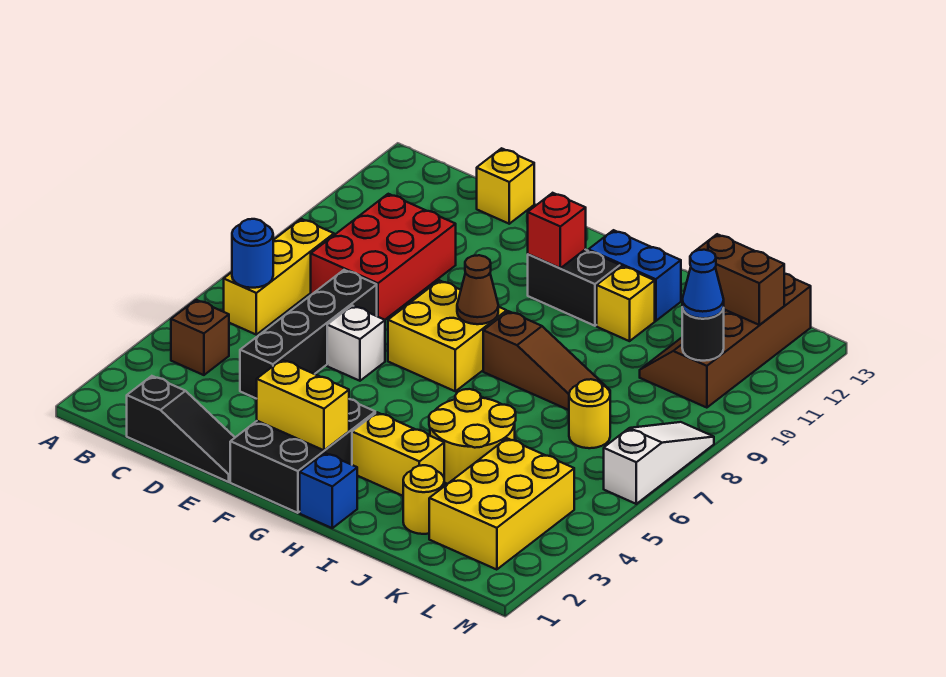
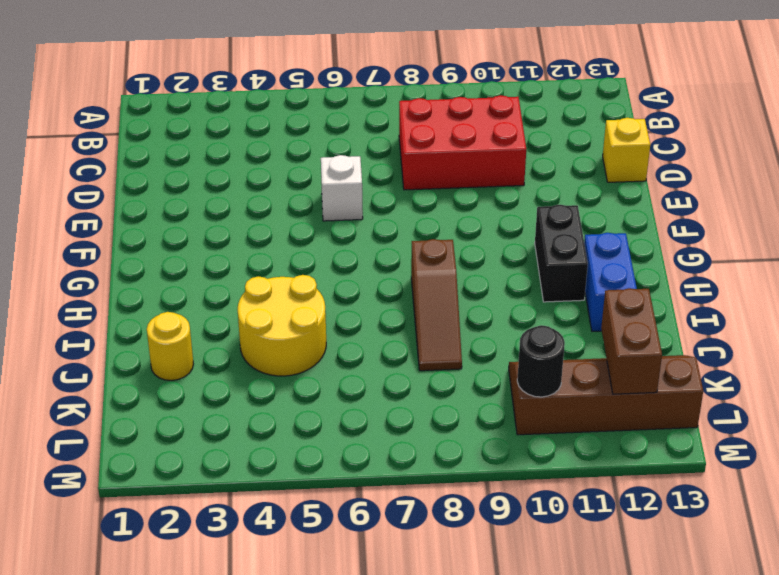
none -> brown brick B4 level 1
none -> yellow brick B6:B8 level 1
none -> black slope C1:E1 level 1 top C

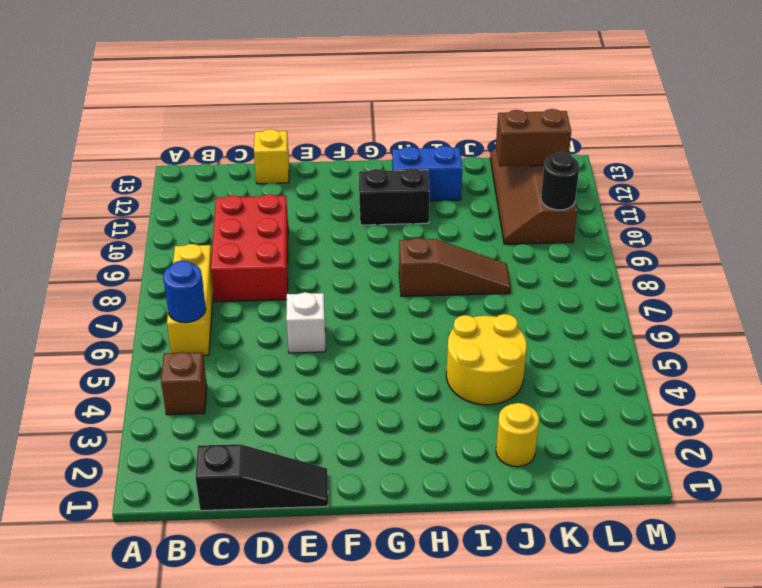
none -> black brick D4:D7 level 1
none -> black brick F1:G3 level 1
none -> yellow brick F7:G8 level 1

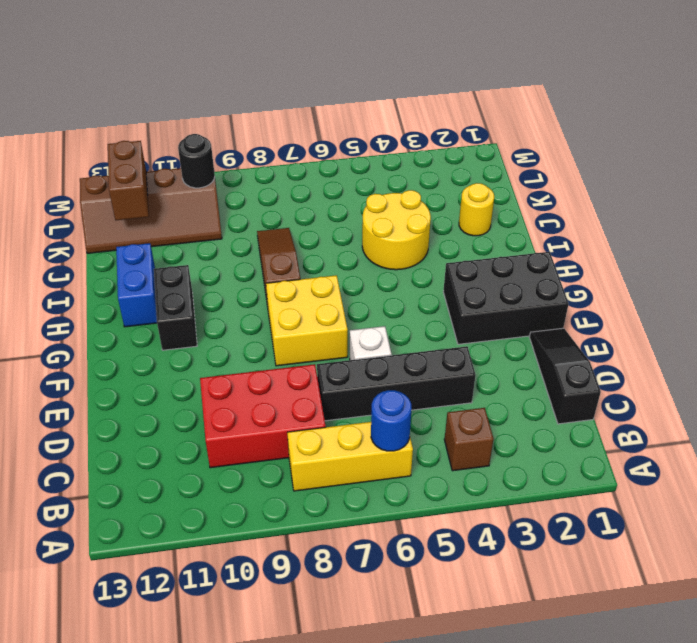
none -> yellow brick D13 level 1
none -> blue brick H1 level 1
none -> yellow brick H3:I3 level 1

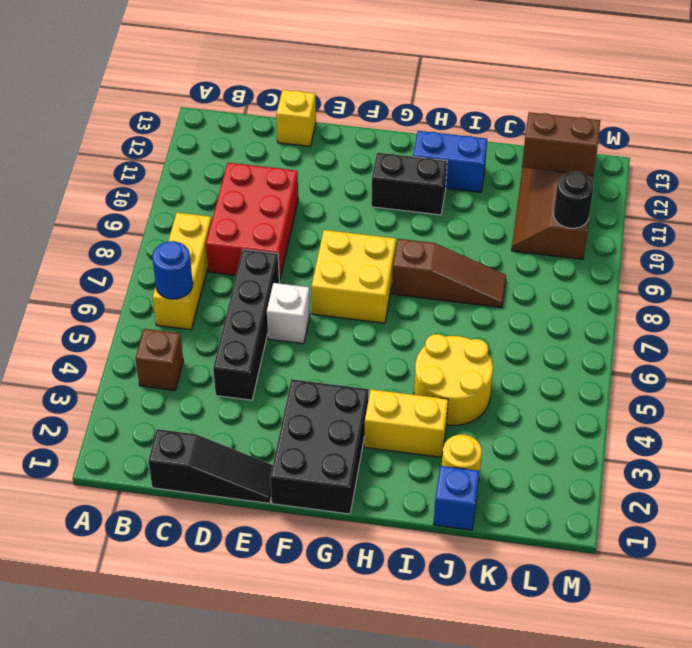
blue brick J1 level 1 -> blue brick H1 level 1
none -> yellow brick I11 level 1
none -> yellow brick K2:L4 level 1
none -> yellow round brick K7 level 1

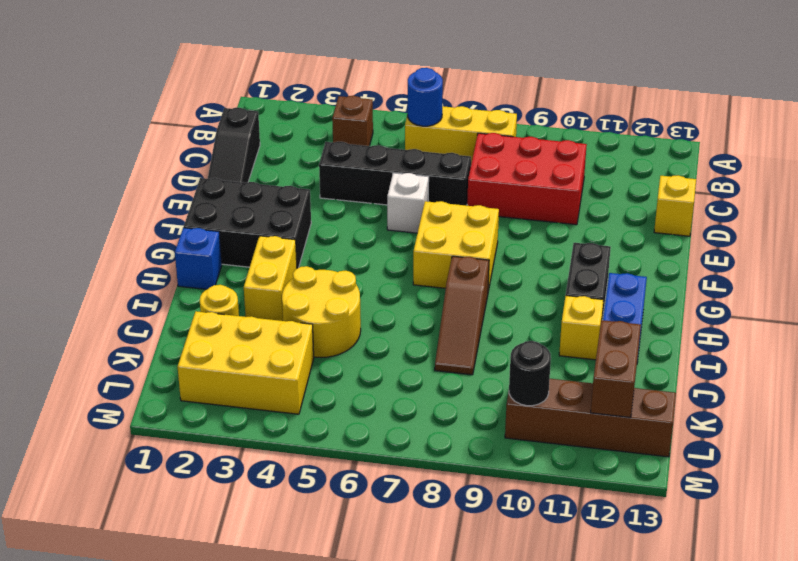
none -> yellow round brick K7 level 1
none -> white slope M6:M8 level 1 top 6
none -> yellow brick F2:G2 level 2

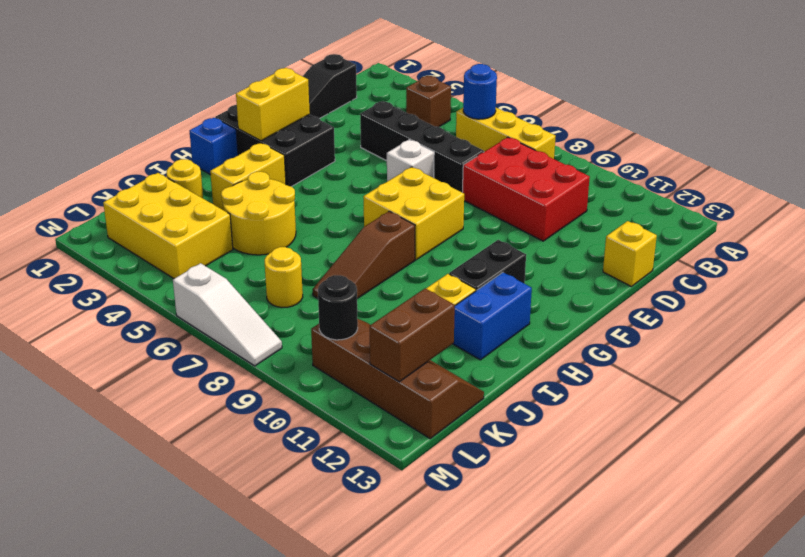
none -> brown cone G8 level 2
none -> red brick G11 level 2
none -> blue cone L10 level 3

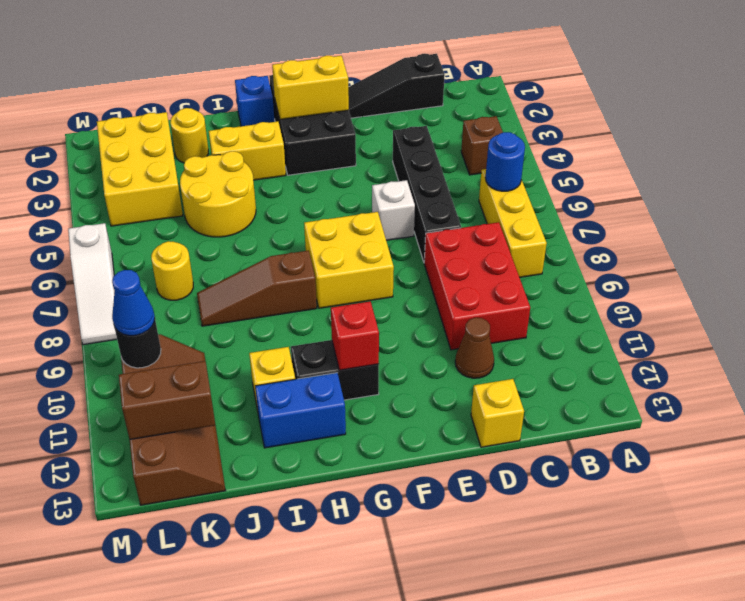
brown cone D11 level 1 -> brown cone G8 level 2

